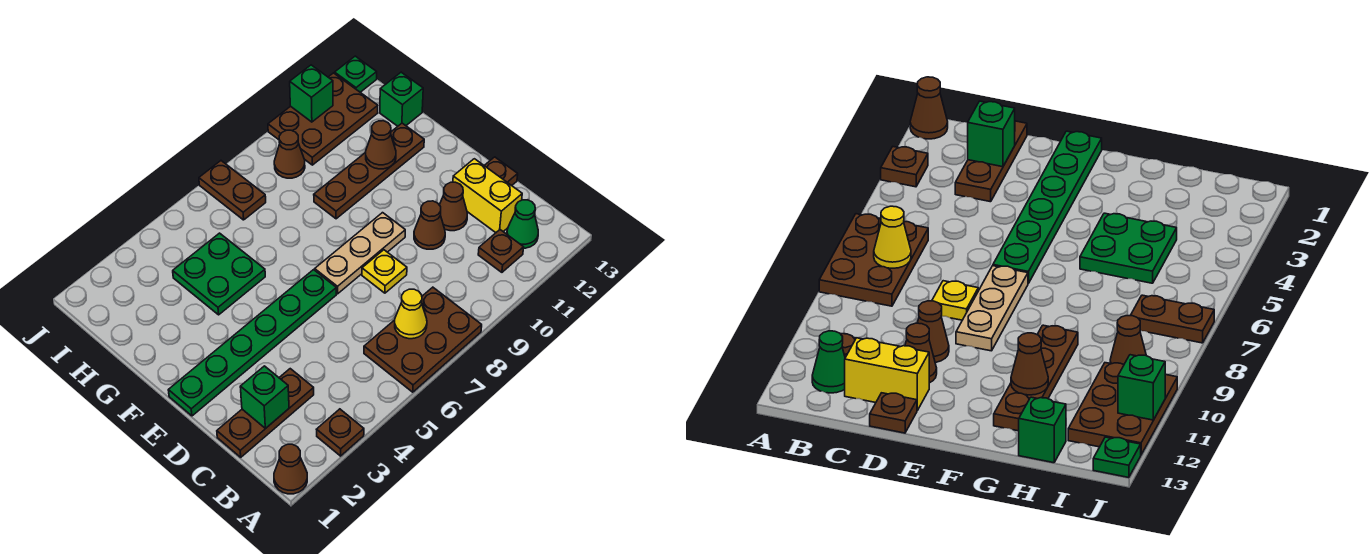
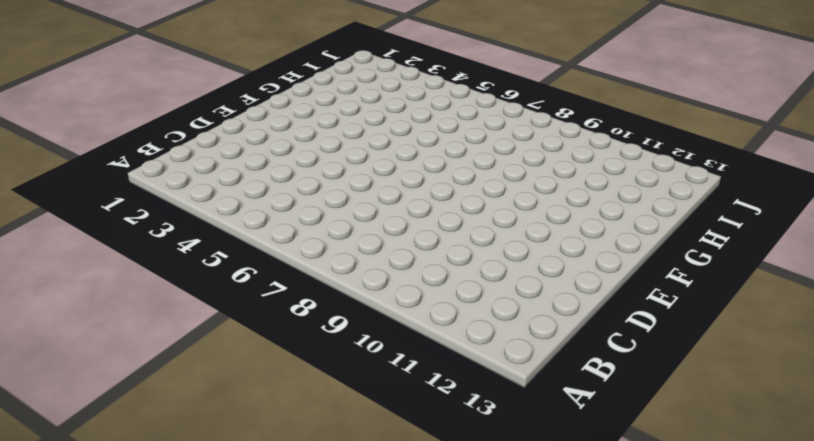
none -> brown cone A1 level 1
none -> brown plate A3 level 1
none -> brown plate A6:B8 level 1

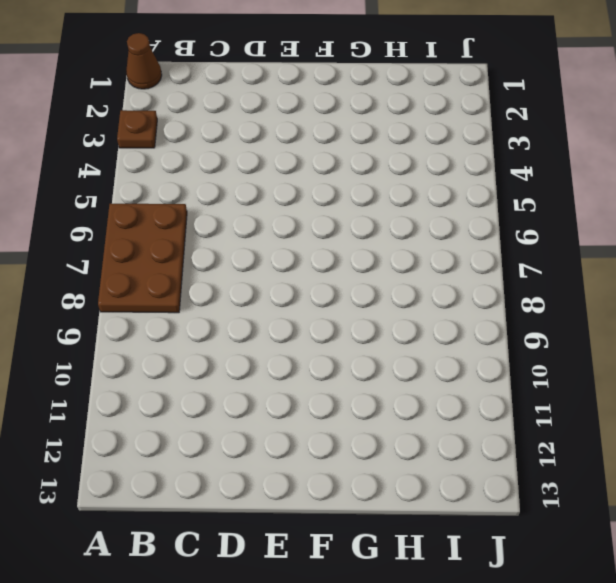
none -> brown plate B11 level 1
none -> green cone B12 level 1
none -> brown plate C1:C3 level 1

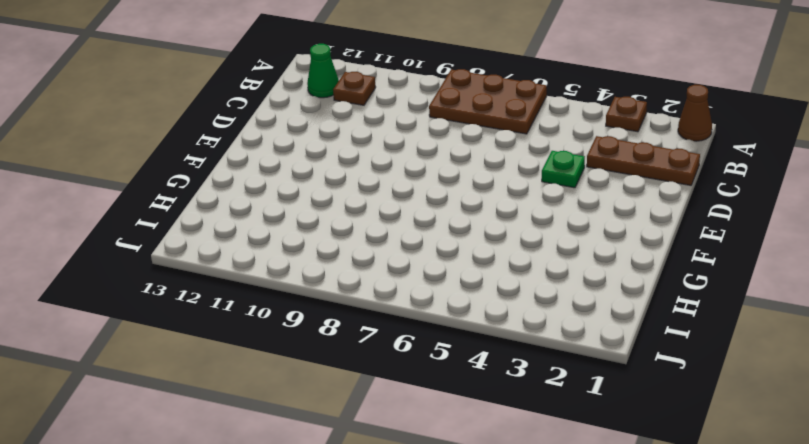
green plate D4 level 1 -> green plate J13 level 1
none -> yellow brick C12:D12 level 1
none -> yellow plate D8 level 1
none -> brown cone D10 level 1

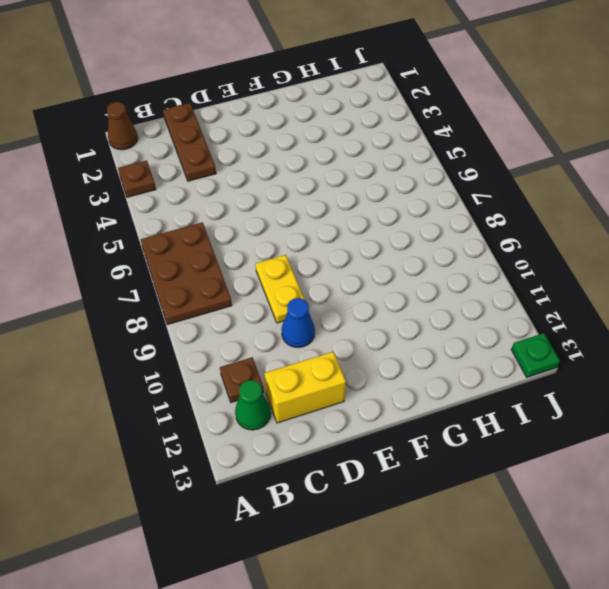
yellow plate D8:D9 level 1 -> yellow plate D8 level 1
blue cone D10 level 1 -> brown cone D10 level 1
none -> brown cone D11 level 1
none -> brown plate D13 level 1
none -> green plate E1:E6 level 1

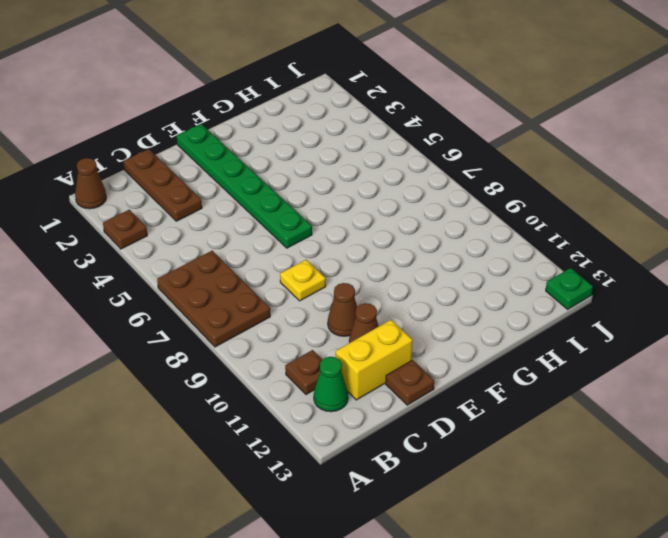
none -> tan plate E7:E9 level 1
none -> green plate G4:H5 level 1
none -> brown plate G9:G12 level 1

